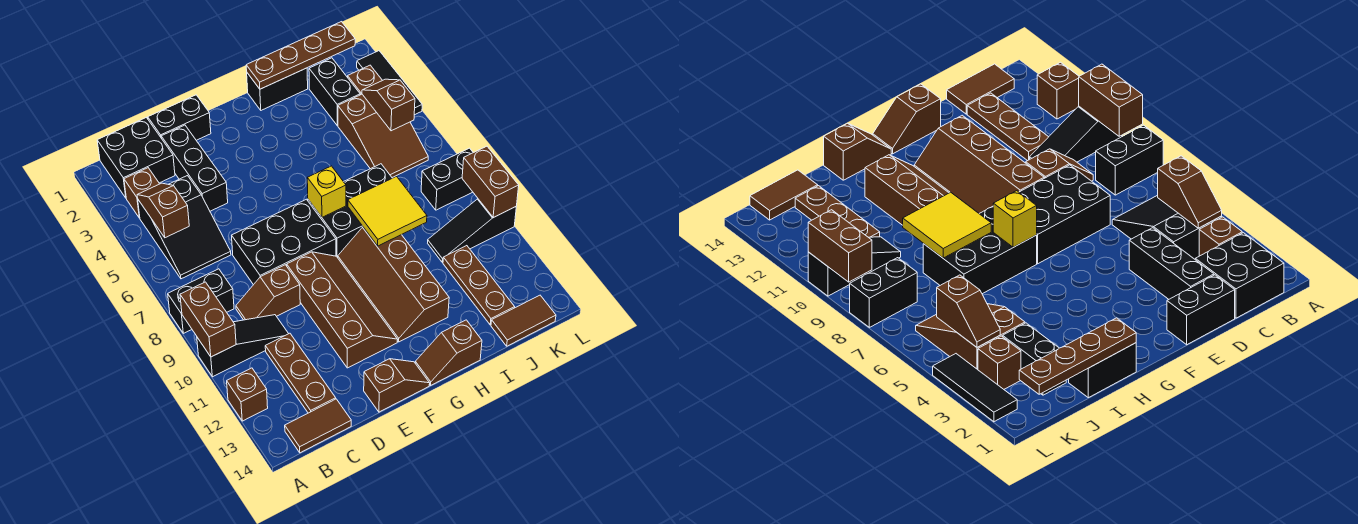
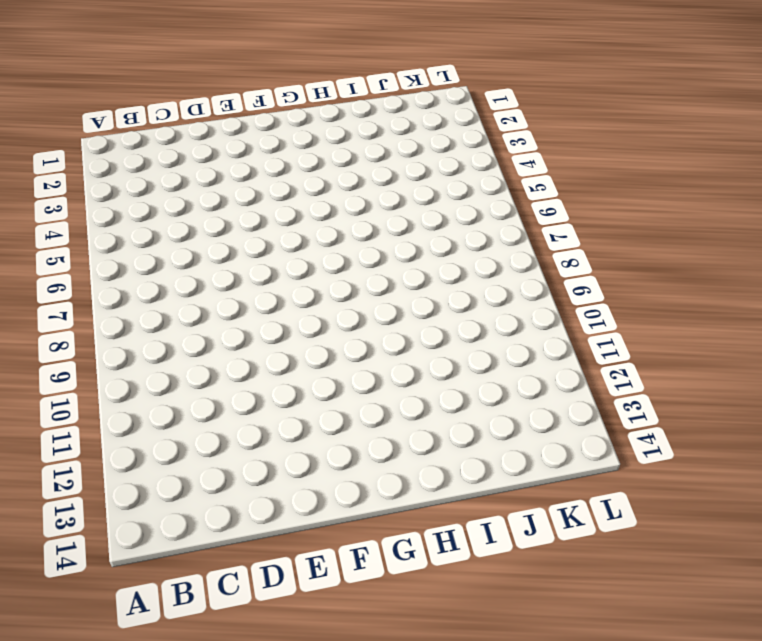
none -> black brick A8:B8 level 1
none -> black slope A10:C10 level 1 top A
none -> brown brick A12 level 1
none -> black brick B1:C2 level 1

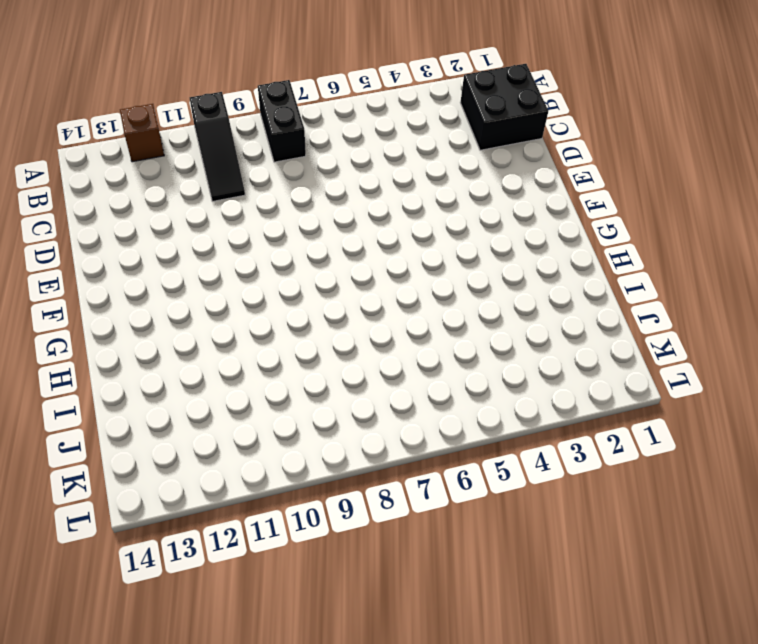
none -> brown brick B3 level 1
none -> black slope B4:C6 level 1 top 4
none -> brown tile B14:C14 level 1
none -> brown slope C9:D9 level 1 top D

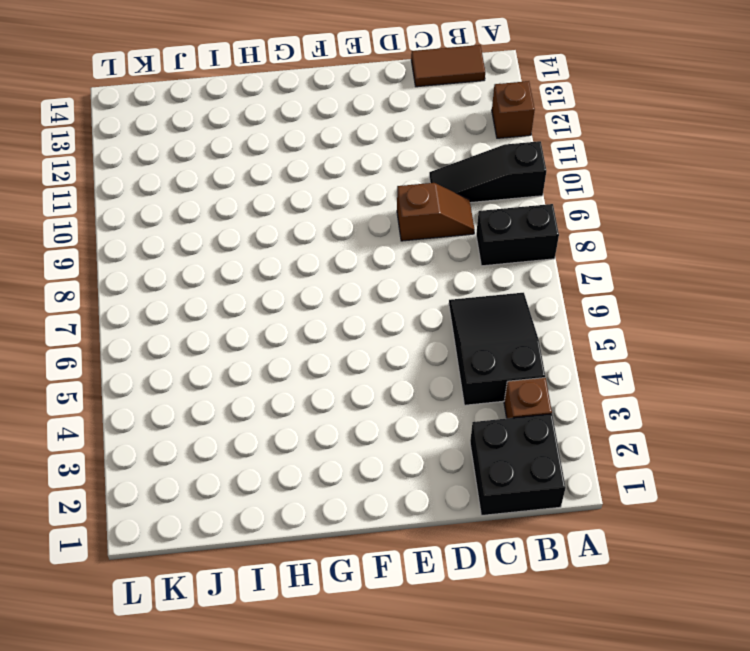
none -> brown plate C11:C13 level 1
none -> black brick D1:E1 level 1
none -> black brick D2:D4 level 1
none -> black brick D7:F8 level 1

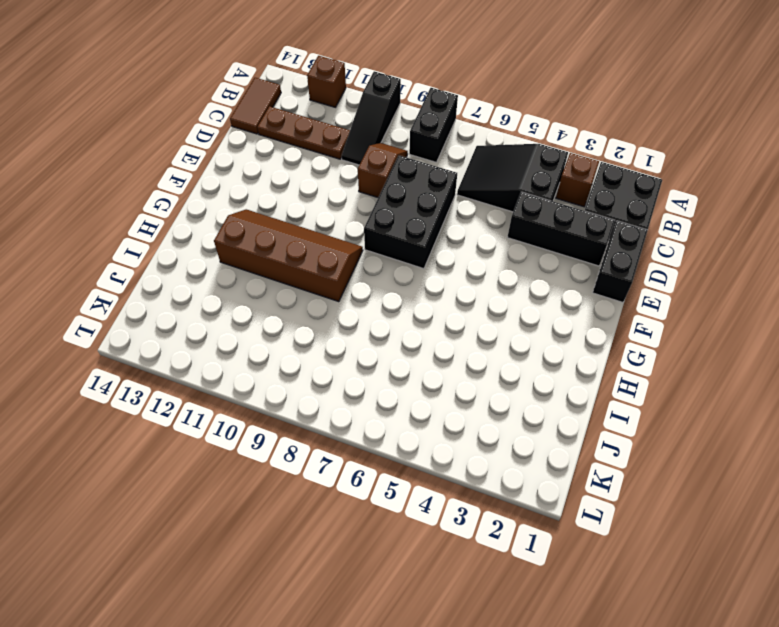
none -> brown slope E9:F12 level 1 top E
none -> brown slope E14:F14 level 1 top E
none -> black brick G7:I8 level 1
none -> brown slope G14:H14 level 1 top H

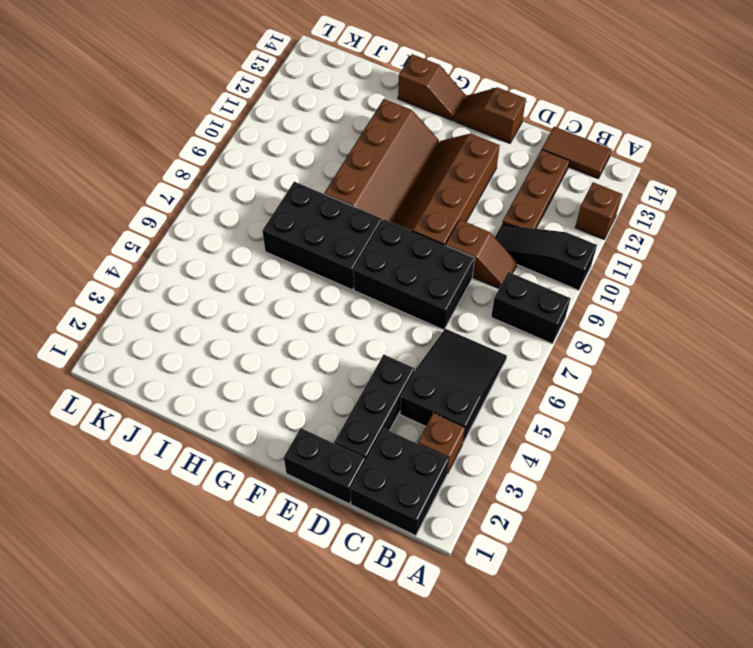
none -> black brick H1:I1 level 1
none -> black brick J2:J3 level 1
none -> brown slope J4:K6 level 1 top 4
none -> black slope J10:L10 level 1 top L

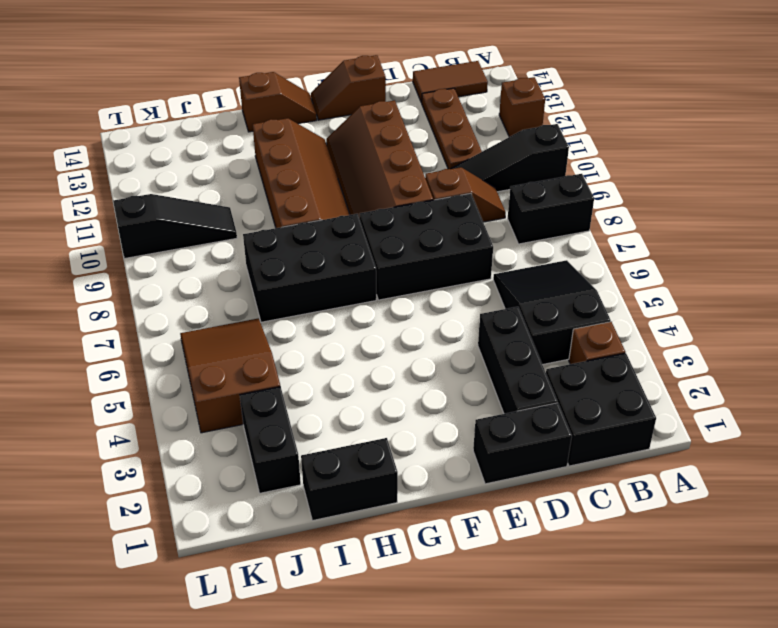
none -> brown plate J11:J13 level 1
none -> brown tile J14:K14 level 1
none -> brown brick K3 level 1
none -> black brick K8:L8 level 1

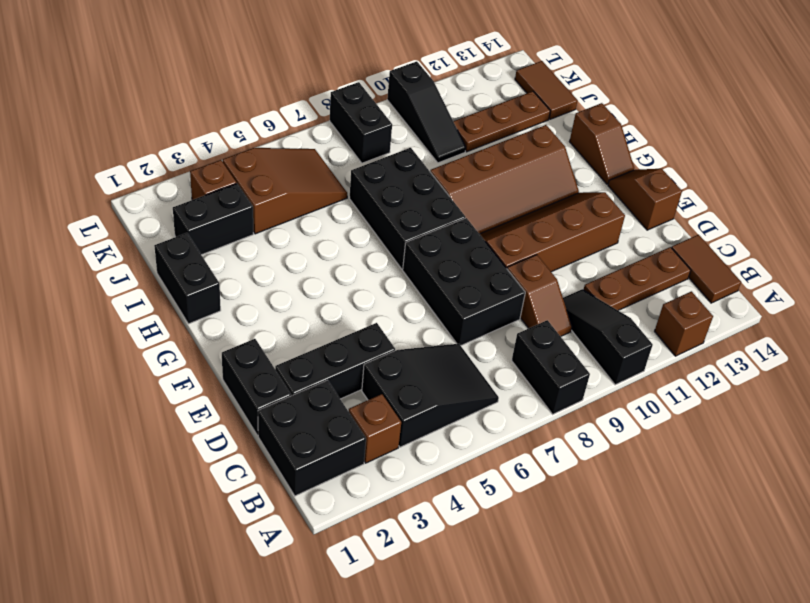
none -> black tile L2:L4 level 1
none -> brown brick A9:A10 level 2
none -> brown slope B4:B5 level 2 top 5
none -> yellow brick G7 level 2

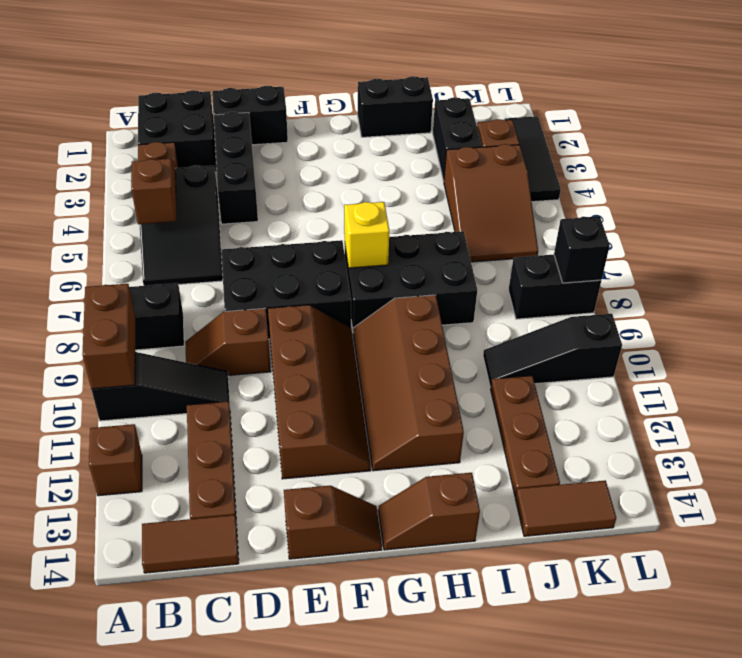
black brick L8 level 2 -> none
none -> brown plate H1:K1 level 2
none -> yellow tile H8:I9 level 2
none -> brown slope K4:K5 level 2 top 5
none -> brown brick L9:L10 level 2

